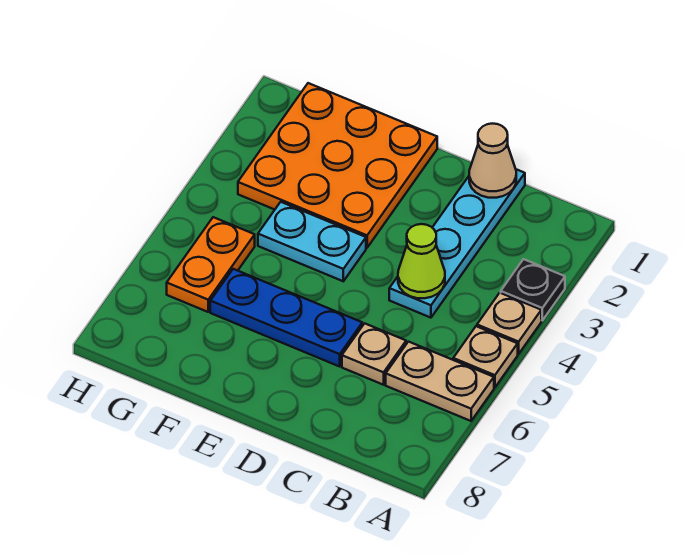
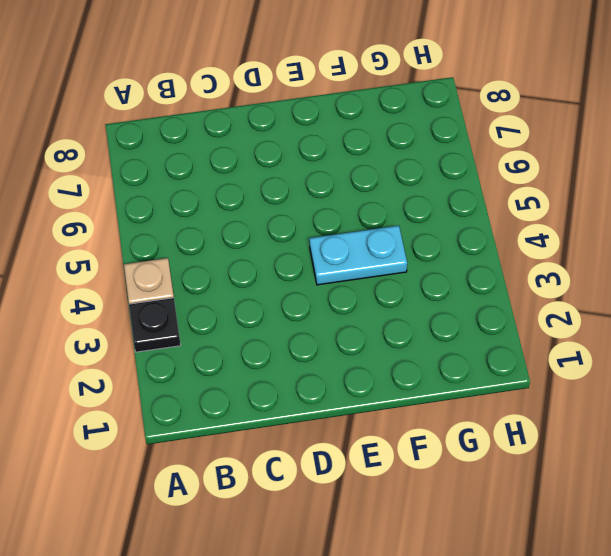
none -> tan plate A5 level 1
none -> tan plate A6:B6 level 1
none -> cyan plate C1:C4 level 1

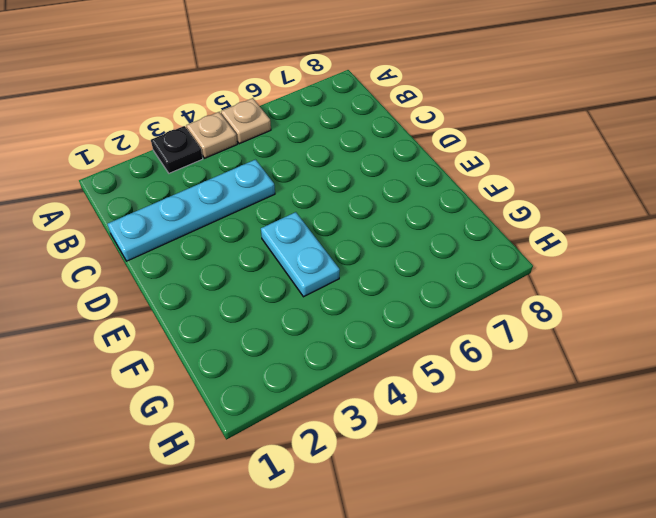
none -> tan plate A6:B6 level 1
none -> tan plate C6 level 1
none -> blue plate D6:F6 level 1

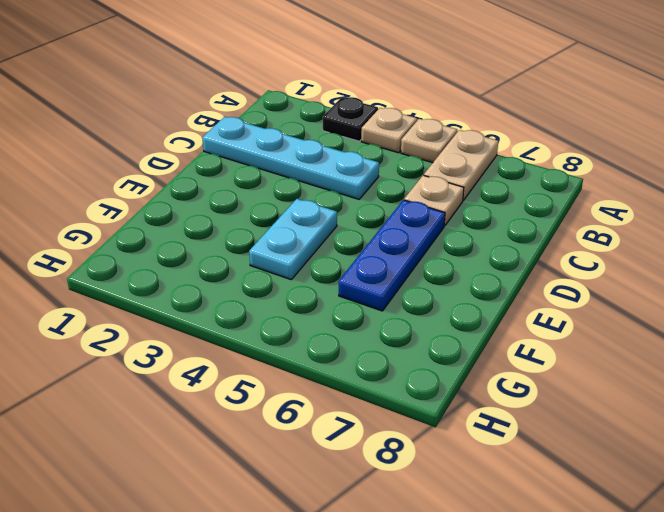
none -> orange plate E1:G3 level 1
none -> orange plate G5:G6 level 1
none -> tan cone C1 level 2

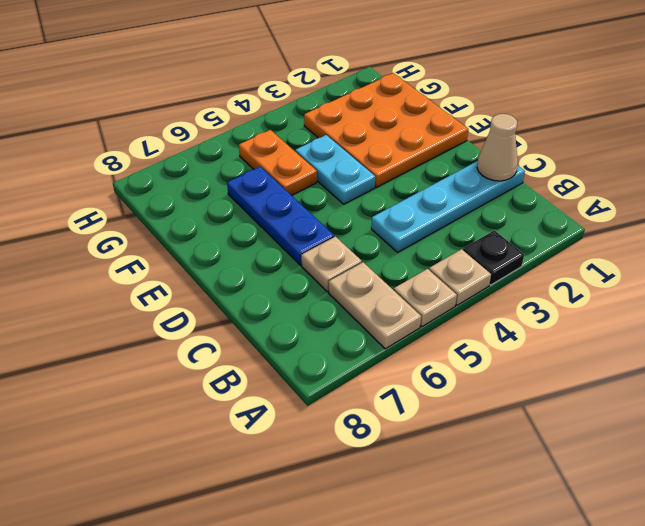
orange plate F5:G5 level 1 -> orange plate G5:G6 level 1
none -> lime cone C4 level 2

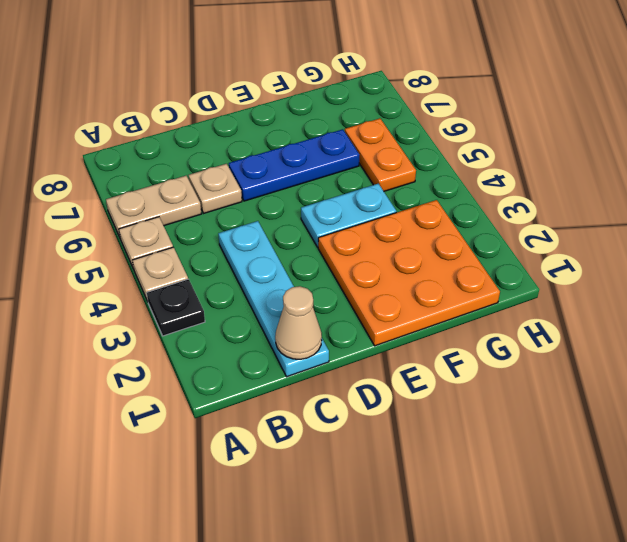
none -> lime cone C4 level 2

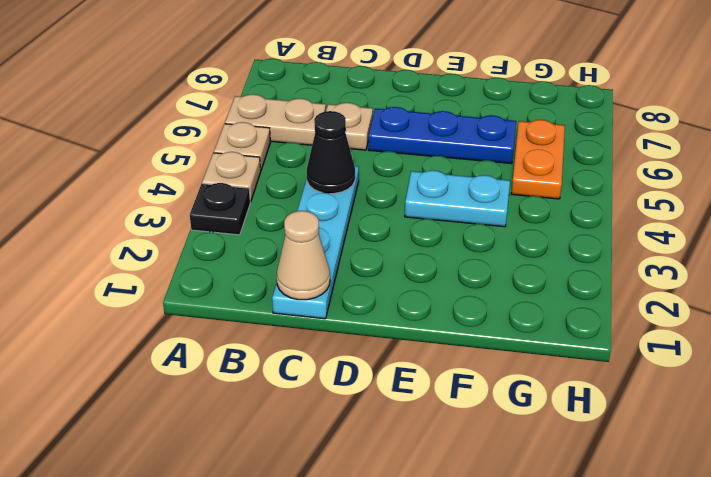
black cone C4 level 2 -> lime cone C4 level 2
none -> orange plate E1:G3 level 1

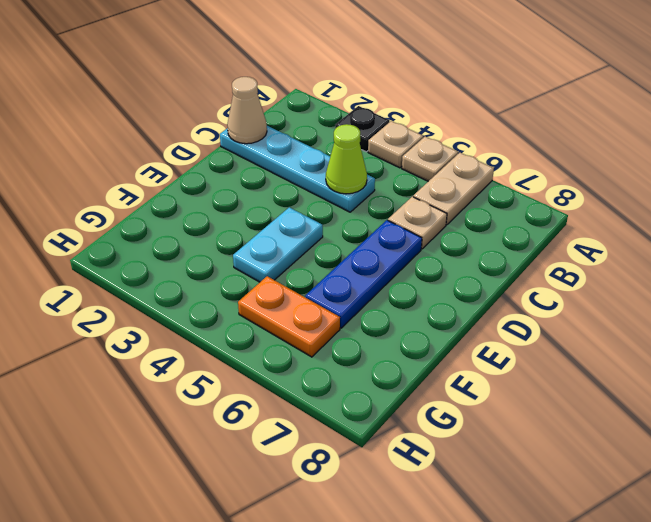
none -> orange plate E1:G3 level 1

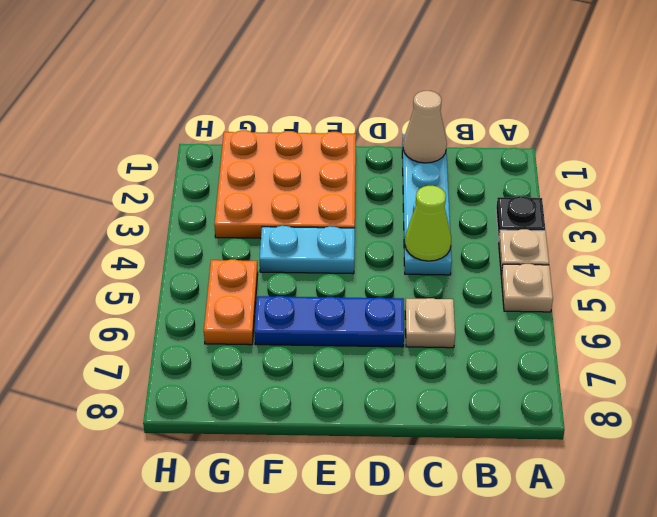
none -> tan plate A6:B6 level 1

